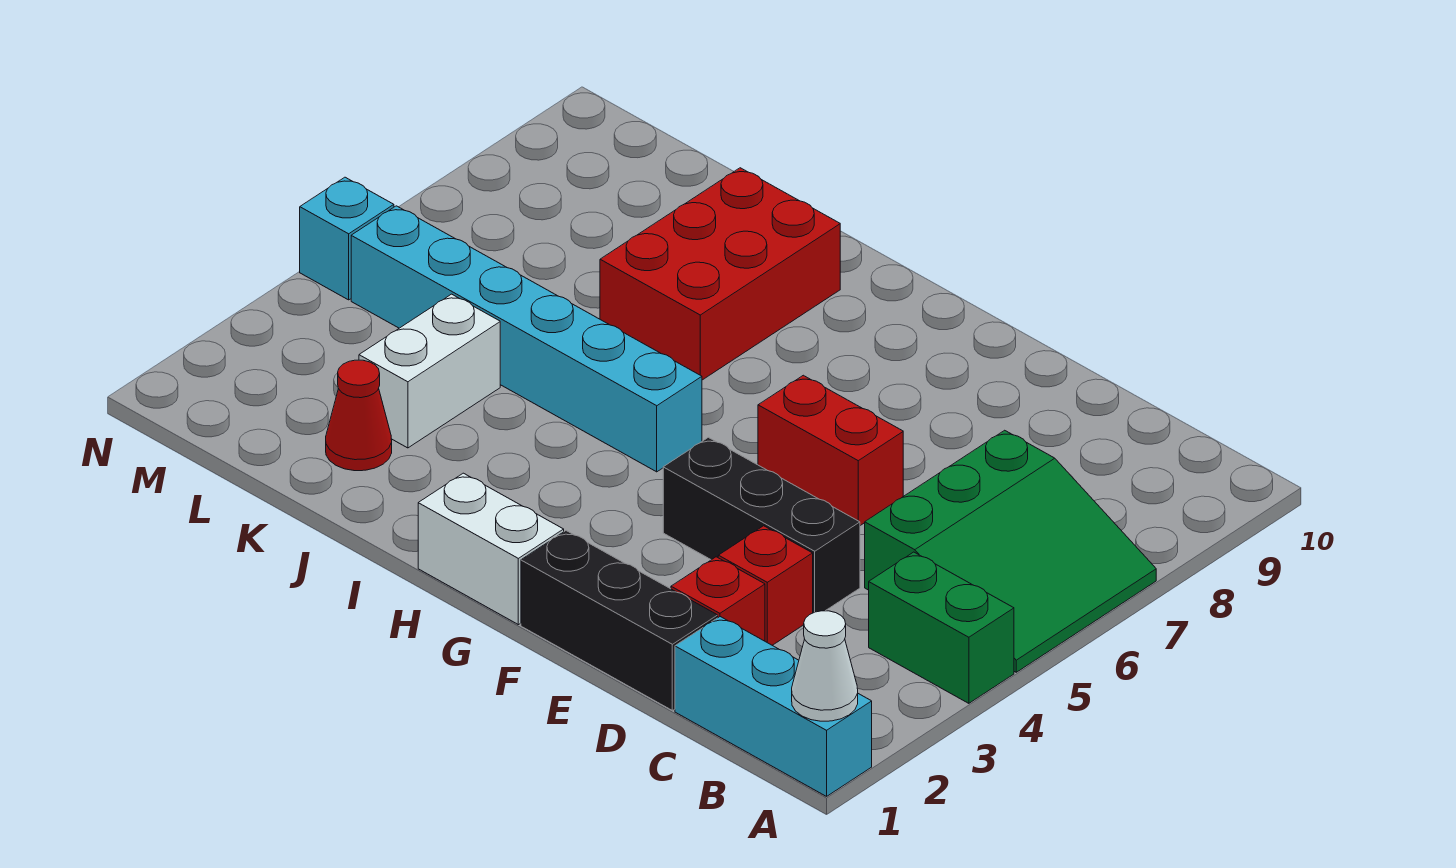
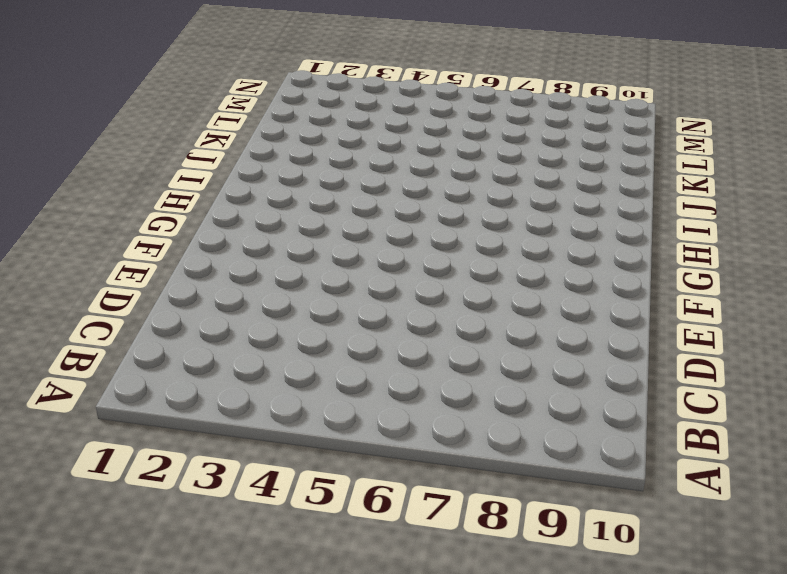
none -> cyan brick A1:C1 level 1
none -> green brick A4:B4 level 1
none -> green slope A5:C7 level 1 top C

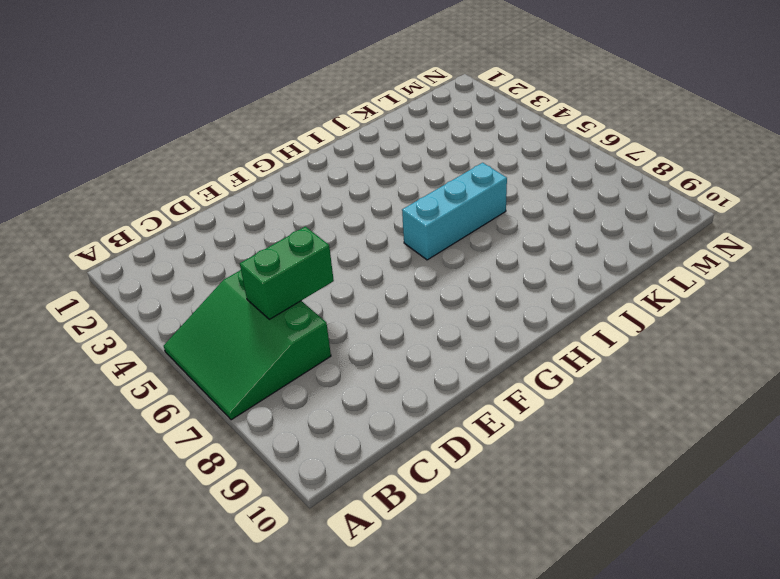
green brick C6:D6 level 2 -> green brick A4:B4 level 1
cyan brick H6:J6 level 1 -> cyan brick A1:C1 level 1
none -> black brick D1:F1 level 1
none -> red brick D2 level 1
none -> red brick D3 level 1

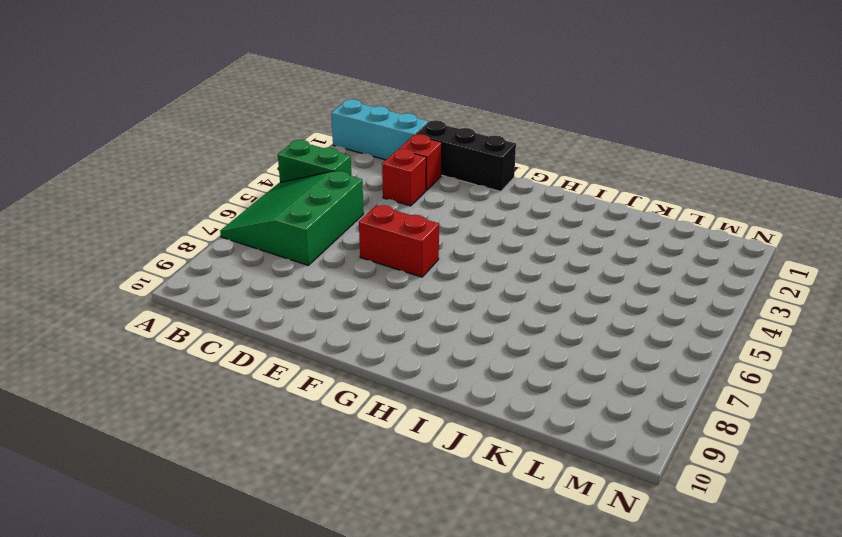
none -> black brick D4:F4 level 1
none -> white brick G1:H1 level 1
none -> cyan brick H5:M5 level 1

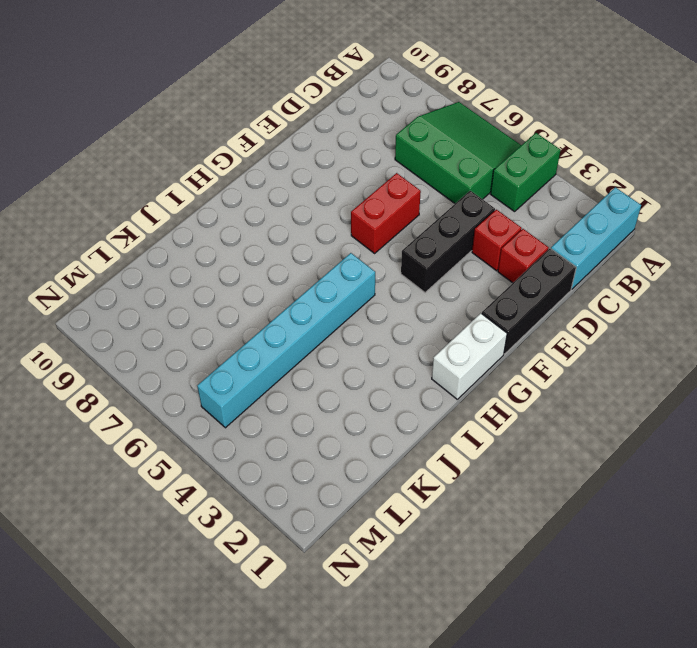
none -> red brick I7:J9 level 1
none -> red cone K2 level 1
none -> white brick K3:K4 level 1

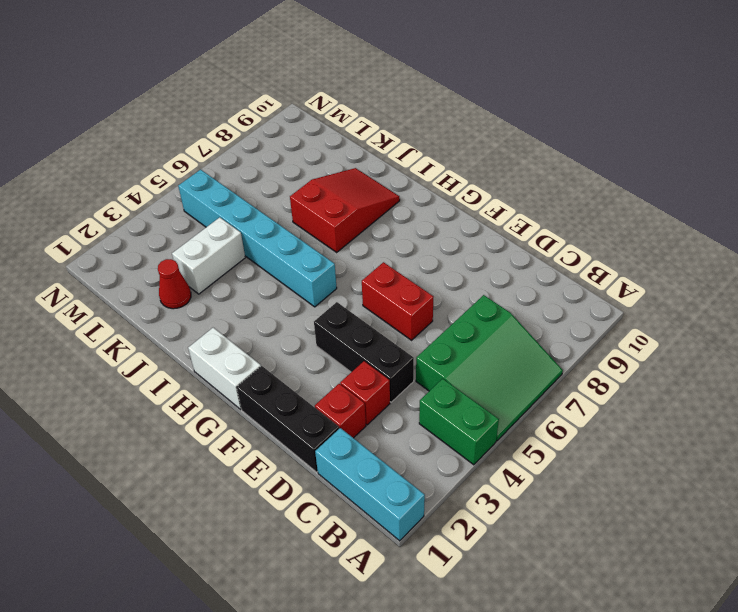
red slope I7:J9 level 1 top 7 -> red brick I7:J9 level 1
none -> cyan brick N5 level 1
none -> white cone A1 level 2

